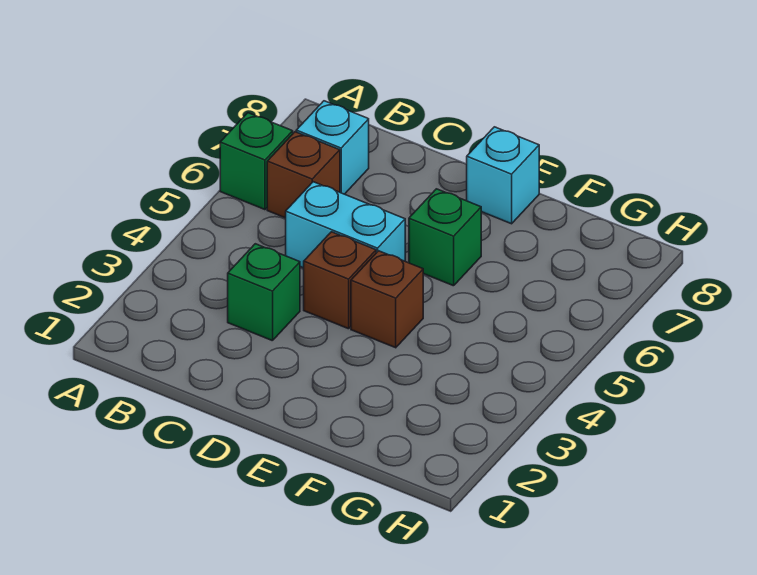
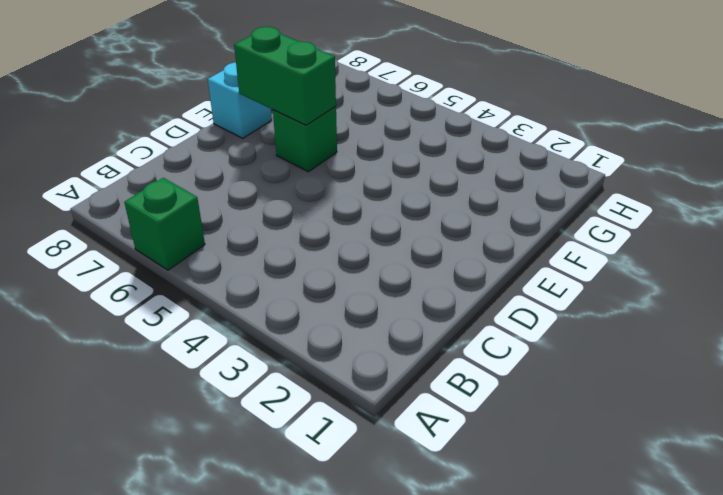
green brick E6:E7 level 2 -> none
none -> brown brick B6 level 1
none -> cyan brick B7 level 1

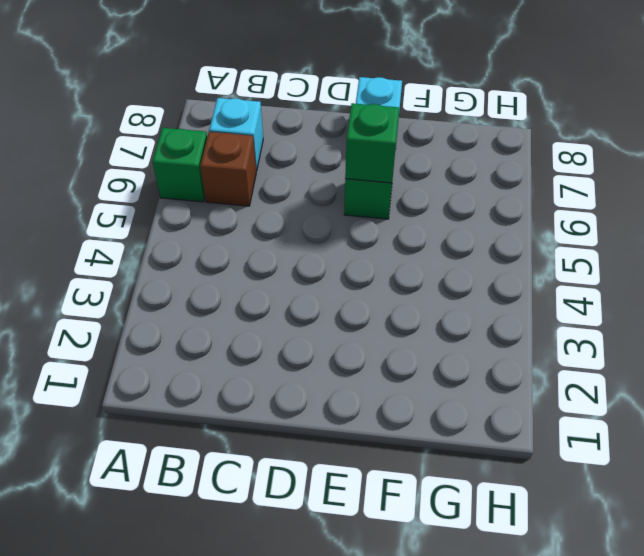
green brick E6 level 2 -> green brick C3 level 1
none -> cyan brick C5:D5 level 1
none -> brown brick D4 level 1

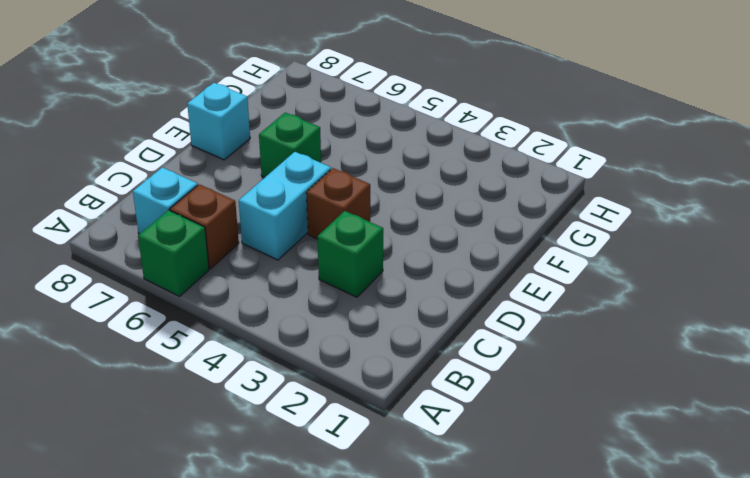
none -> brown brick E4 level 1

